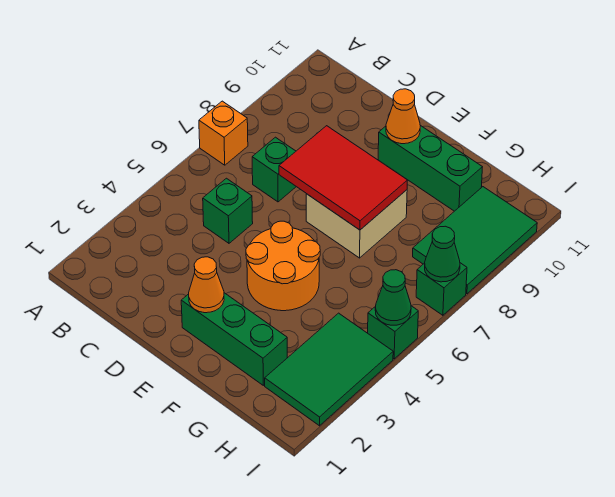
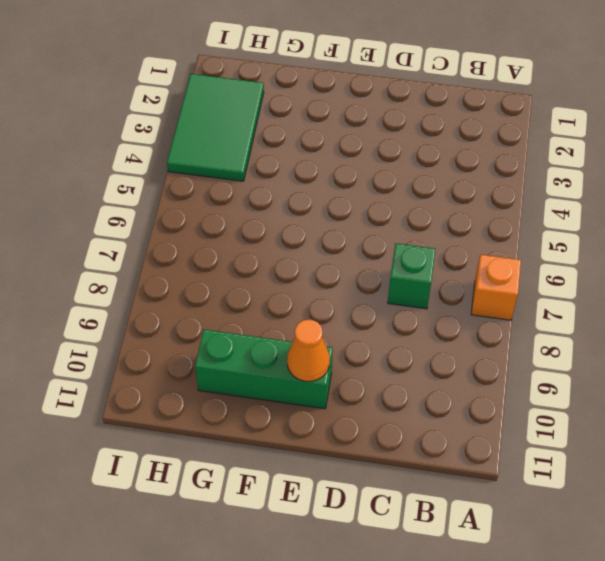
none -> green brick C5 level 1
none -> green brick E2:G2 level 1
none -> orange round brick E4:F5 level 1

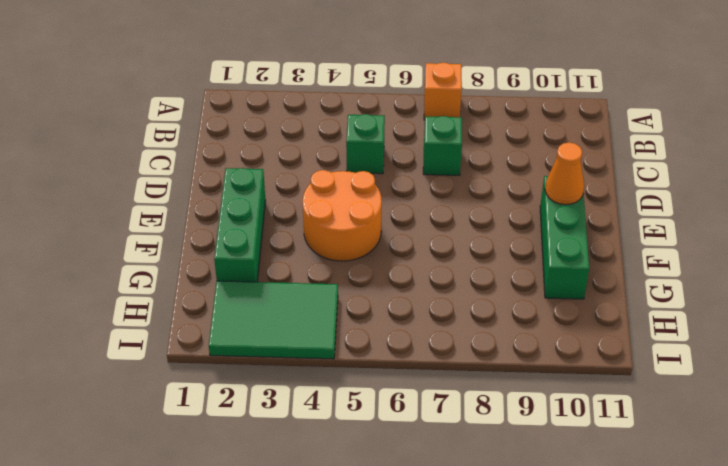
none -> tan brick E7:F8 level 1
none -> green tile H8:I10 level 1
none -> green brick I5 level 1

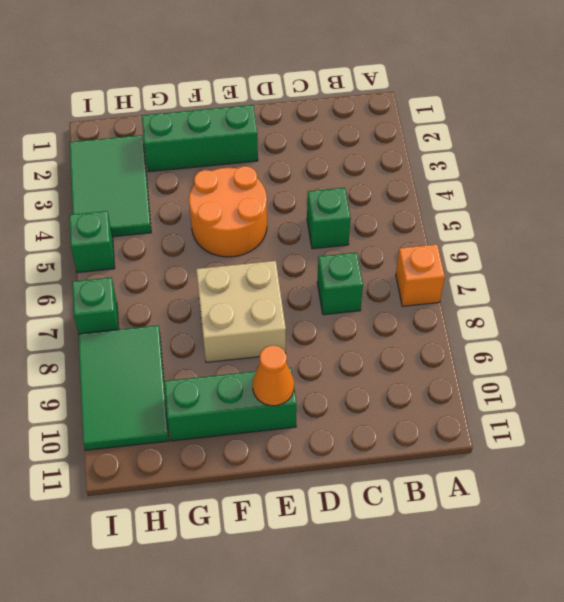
none -> red tile D7:F8 level 2
none -> orange cone E2 level 2
none -> green cone I5 level 2

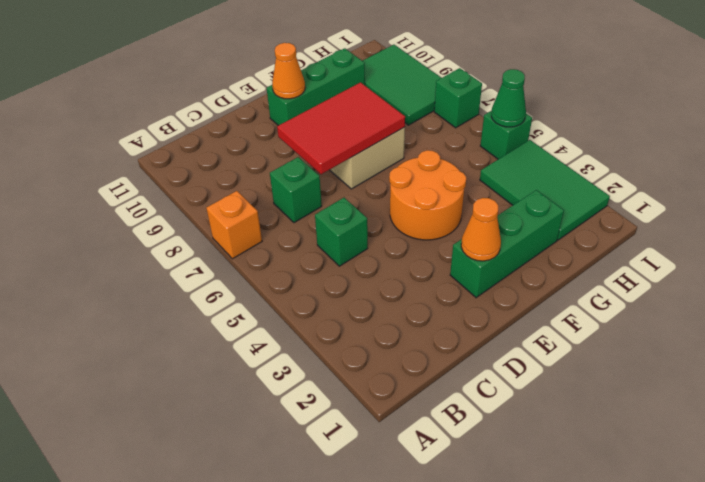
none -> green cone I7 level 2

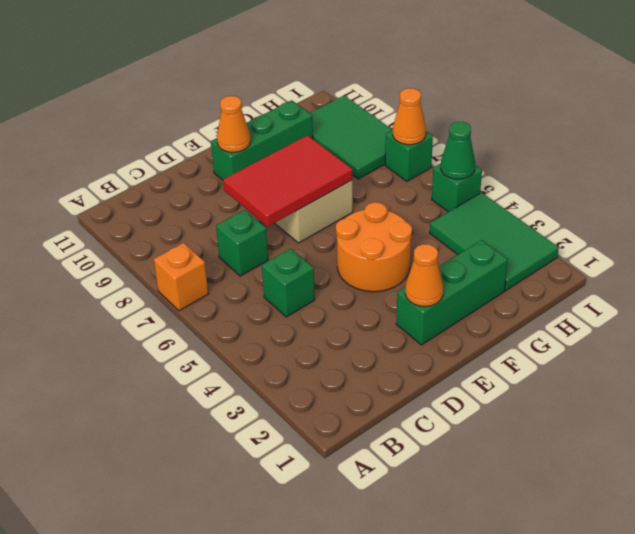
orange cone I7 level 2 -> green cone I7 level 2

